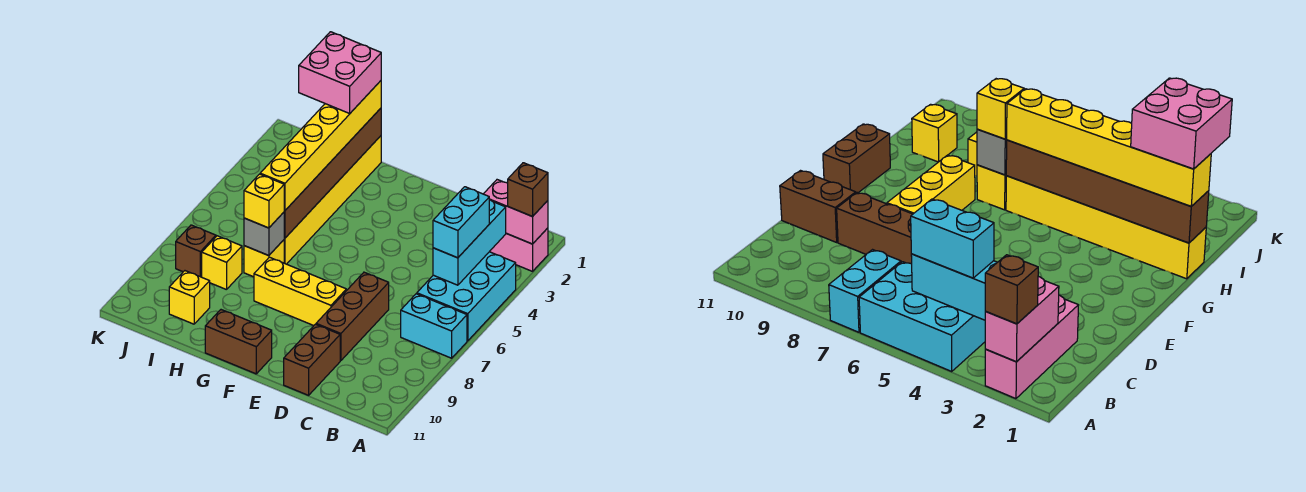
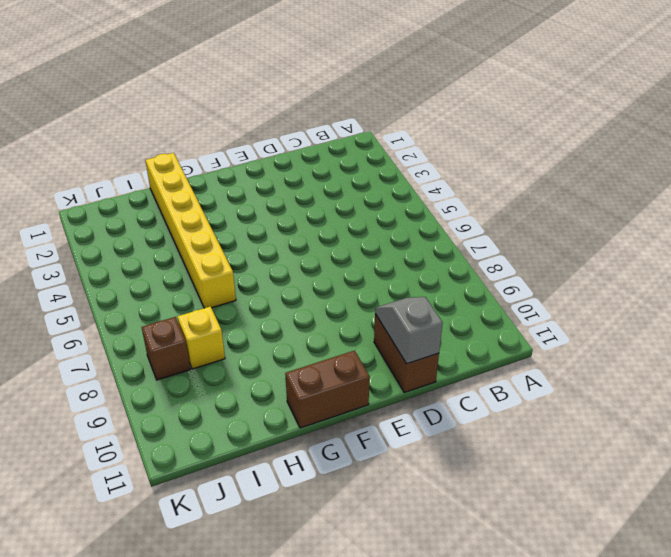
grey slope D10:D11 level 2 top 11 -> none
none -> pink brick A2:C2 level 1
none -> cyan brick A4:B6 level 1
none -> cyan brick A7:B7 level 1

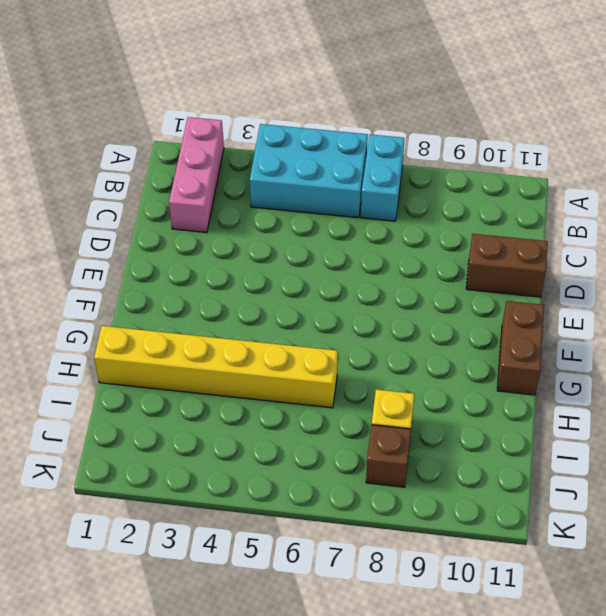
none -> brown brick D7:D9 level 1
none -> yellow brick E8:G8 level 1
none -> yellow brick H7 level 1

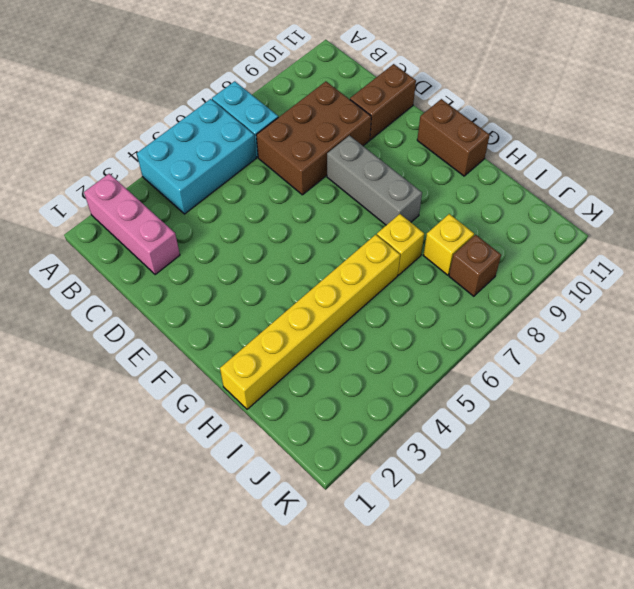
brown brick C7:D9 level 1 -> brown brick D7:D9 level 1
grey brick E8:G8 level 1 -> yellow brick E8:G8 level 1
none -> yellow brick I10 level 1
none -> pink brick A2:B2 level 2
none -> cyan brick B3:B5 level 2

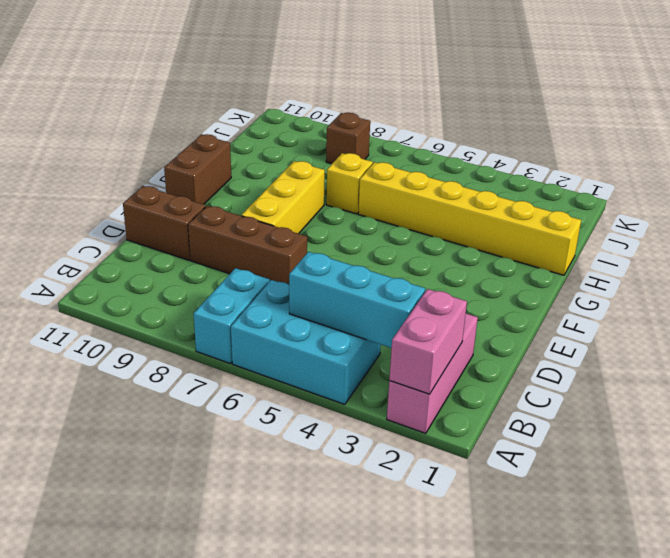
none -> yellow brick I8 level 1
none -> yellow brick I10 level 1
none -> brown brick H1:H6 level 2

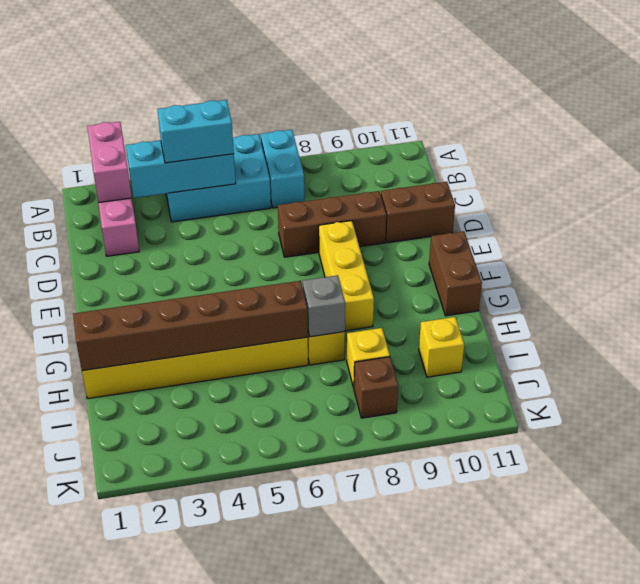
none -> brown brick A2 level 3
none -> yellow brick H1:H6 level 3
none -> yellow brick H7 level 3

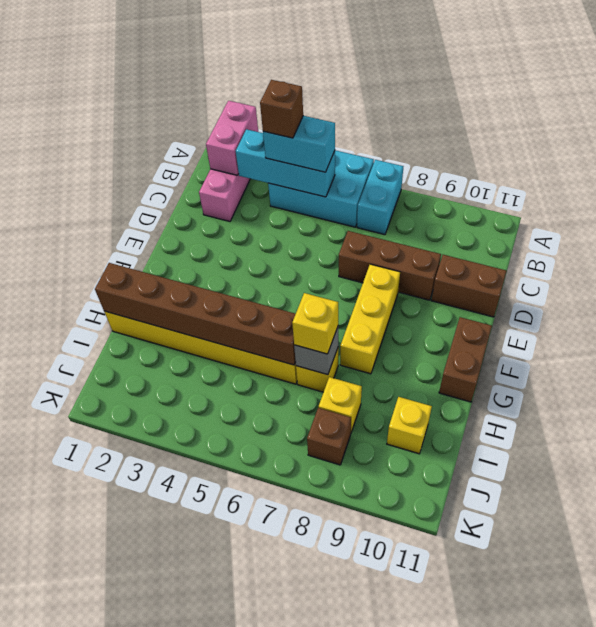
brown brick B4 level 4 -> brown brick A2 level 3
none -> yellow brick H1:H6 level 3
none -> pink brick H1:I2 level 4

